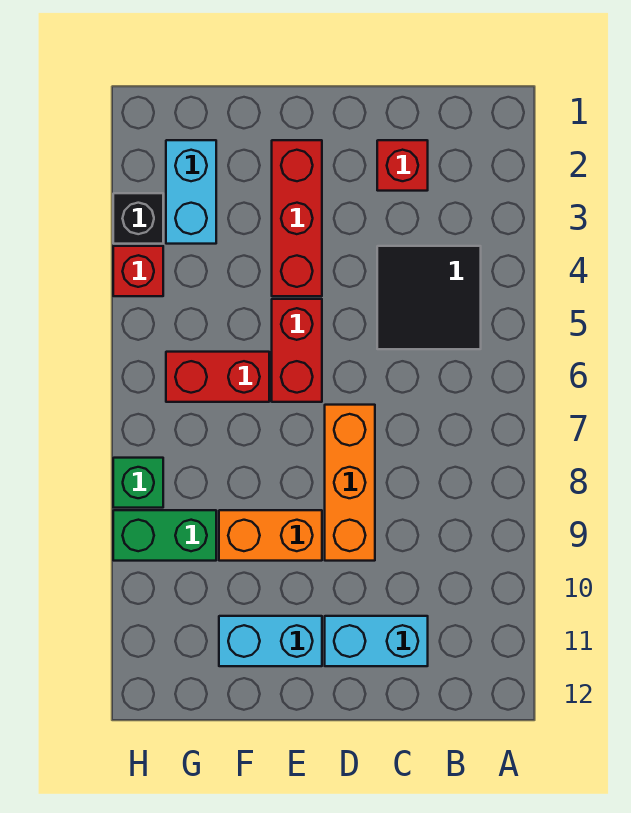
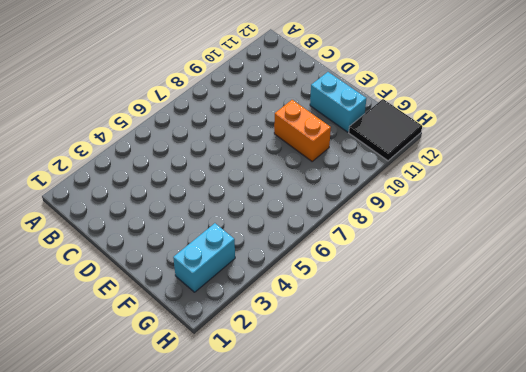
black tile G11:H12 level 1 -> black tile B4:C5 level 1
none -> red brick C2 level 1
none -> cyan brick C11:D11 level 1
none -> orange brick D7:D9 level 1

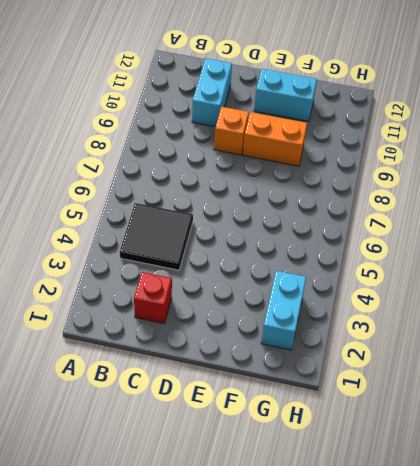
cyan brick C10:C11 level 1 -> cyan brick C11:D11 level 1
orange brick D9 level 1 -> orange brick D7:D9 level 1
none -> red brick E2:E4 level 1
none -> red brick E5:E6 level 1
none -> red brick F6:G6 level 1

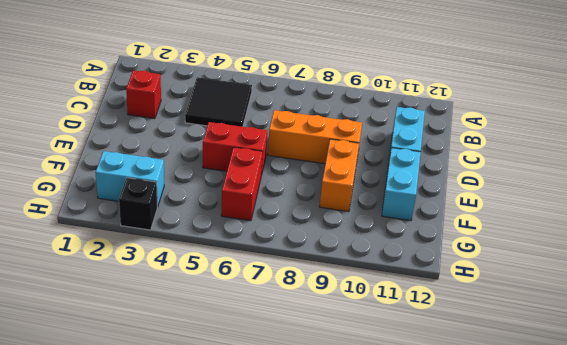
none -> red brick E2:E4 level 1
none -> green brick G9:H9 level 1
none -> red brick H4 level 1

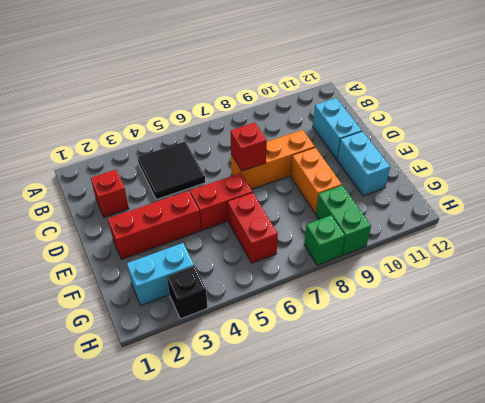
red brick D7 level 2 -> red brick H4 level 1

